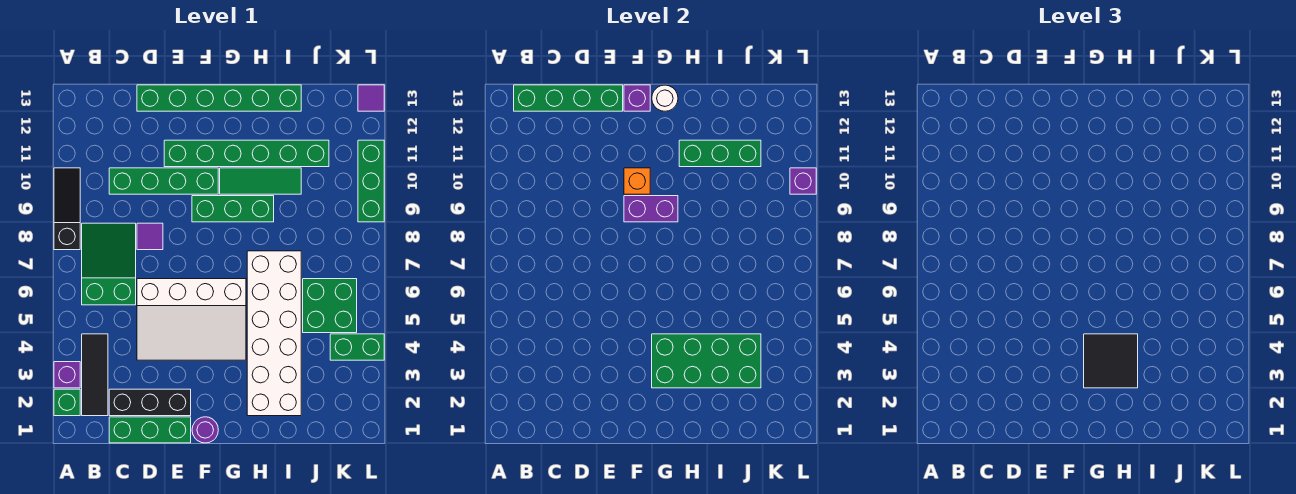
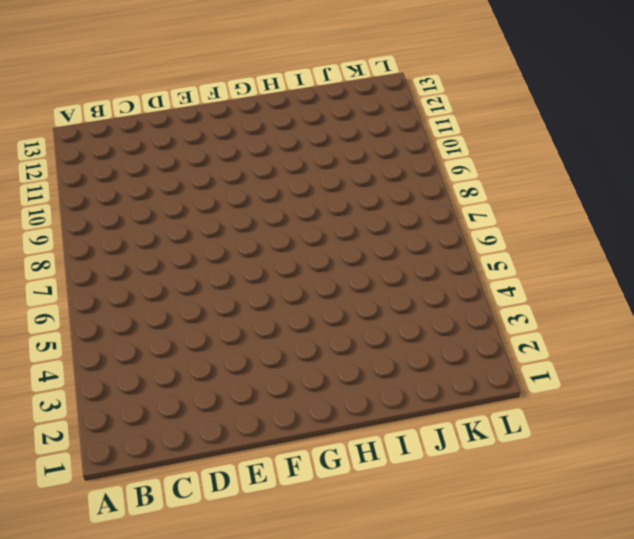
none -> green brick A2 level 1
none -> purple brick A3 level 1
none -> black slope A8:A10 level 1 top 8

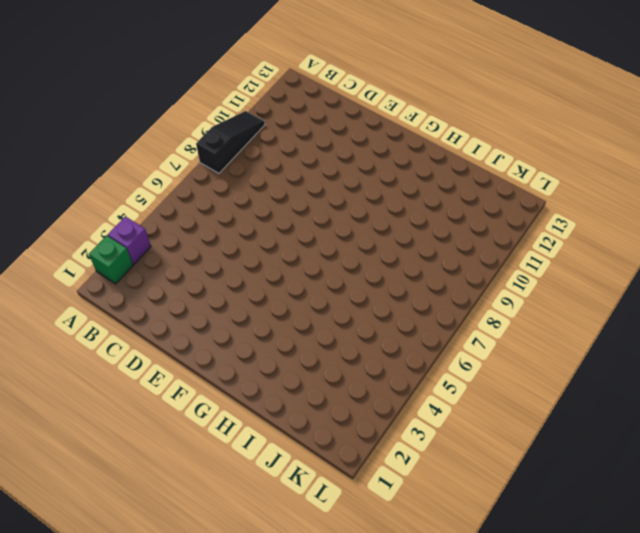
none -> black tile B2:B4 level 1
none -> green slope B6:C8 level 1 top 6
none -> green brick C1:E1 level 1

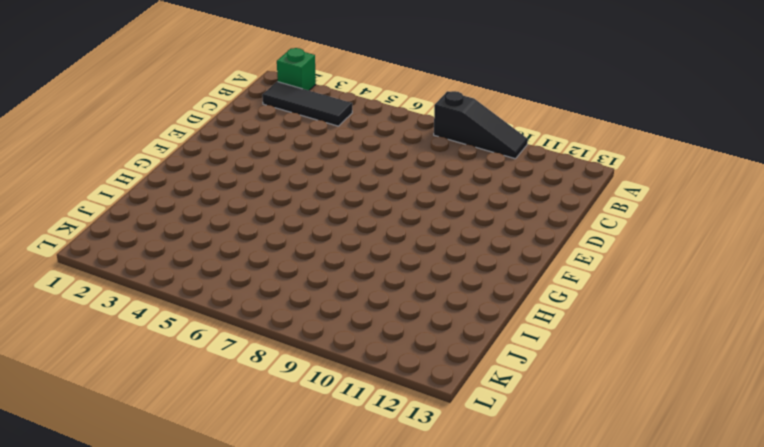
none -> purple brick A3 level 1
none -> green slope B6:C8 level 1 top 6
none -> green brick C1:E1 level 1

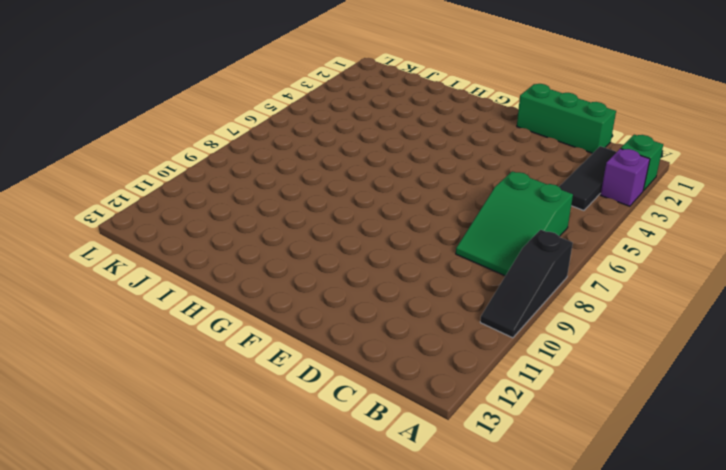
none -> black brick C2:E2 level 1
none -> green brick C10:F10 level 1
none -> white slope D4:G6 level 1 top 6

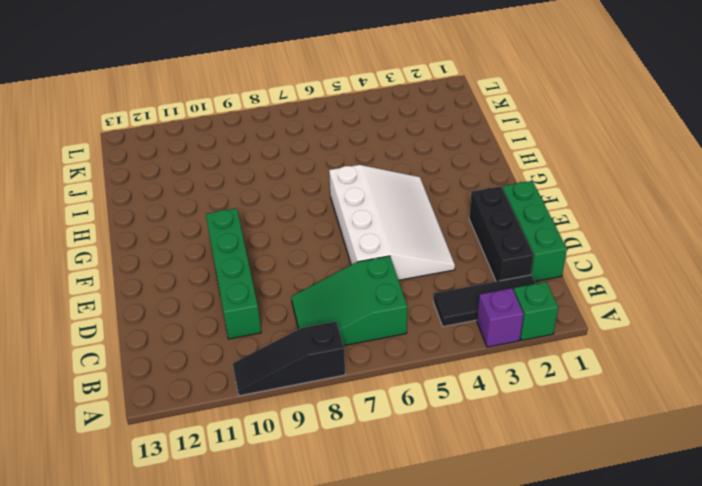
none -> purple tile D8 level 1
none -> green brick D13:I13 level 1
none -> green brick E11:J11 level 1

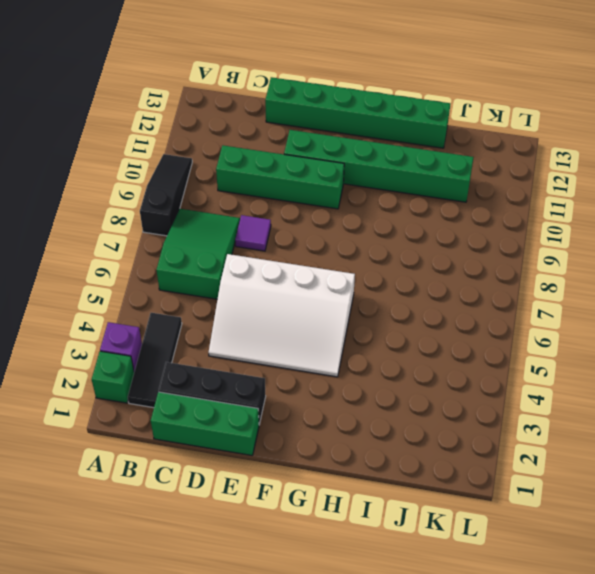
none -> purple round brick F1 level 1
none -> green brick F9:H9 level 1
none -> green tile G10:I10 level 1

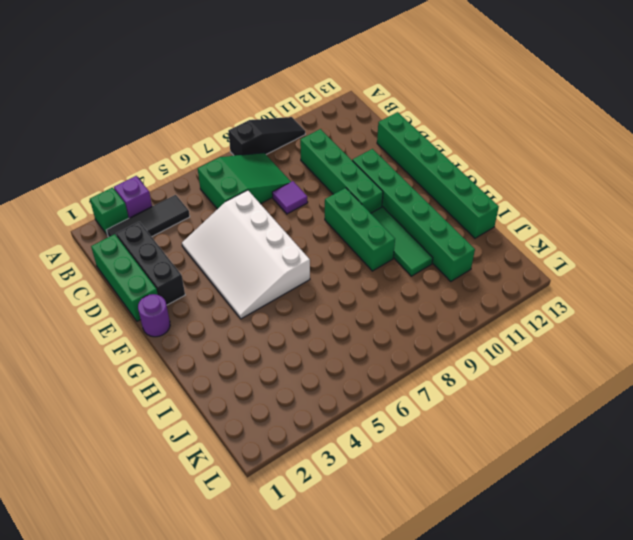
none -> white brick H2:I7 level 1
none -> green brick J5:K6 level 1
none -> green brick K4:L4 level 1

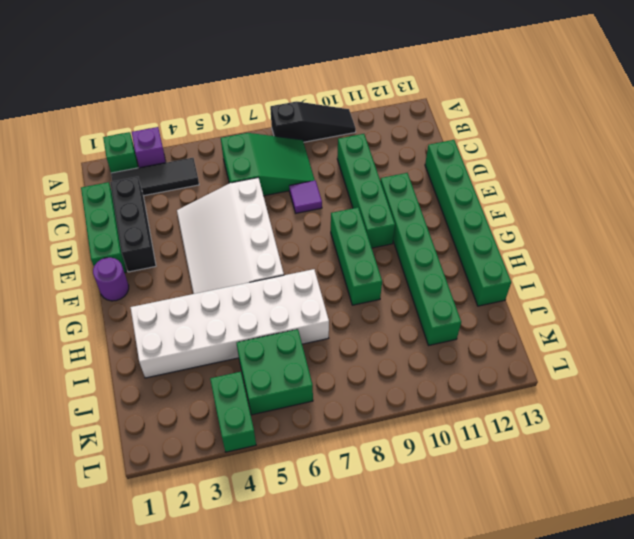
none -> green tile G10:I10 level 1
none -> green brick L9:L11 level 1
none -> purple tile L13 level 1

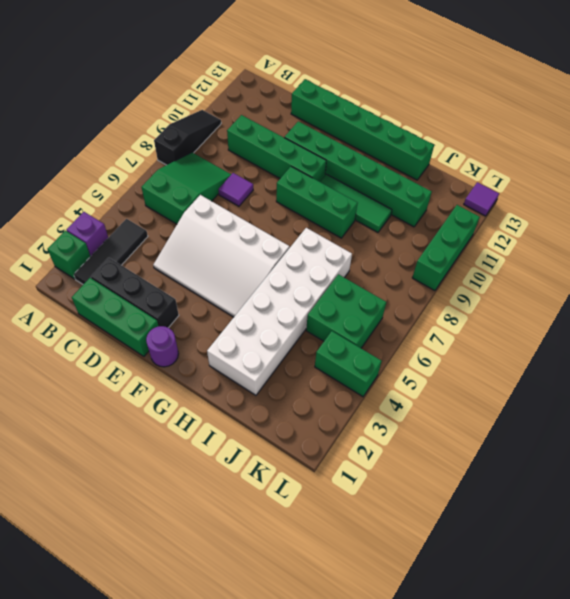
none -> green brick B13:E13 level 2
none -> purple brick F9:G9 level 2
none -> orange brick F10 level 2

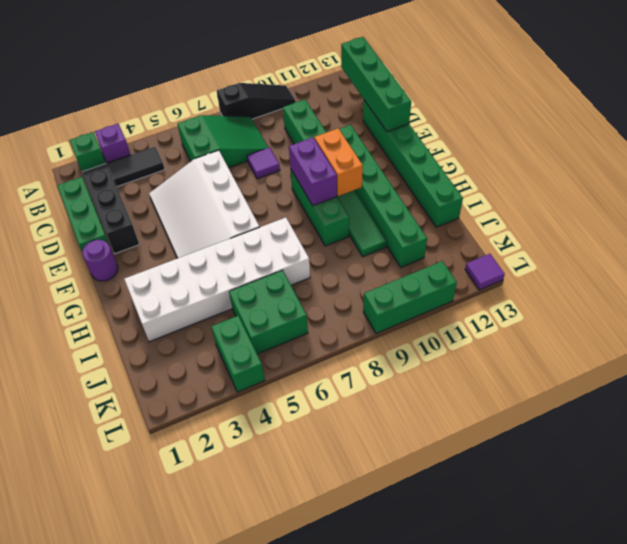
orange brick F10:G10 level 2 -> orange brick F10 level 2
none -> purple brick F13 level 2
none -> green brick G3:J4 level 2
none -> white round brick G13 level 2

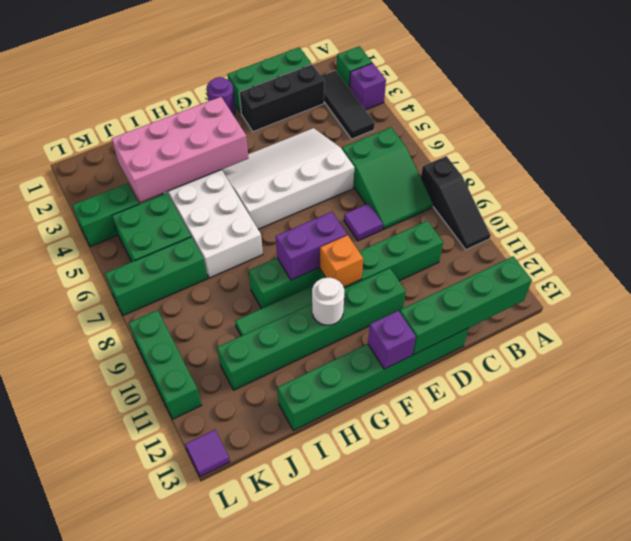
pink brick G3:J4 level 2 -> green brick G3:J4 level 2
white round brick G11 level 2 -> white round brick G13 level 2
green brick J7:L7 level 1 -> green brick H11:J11 level 2
none -> purple brick L10 level 2
none -> black tile G3:H4 level 3

